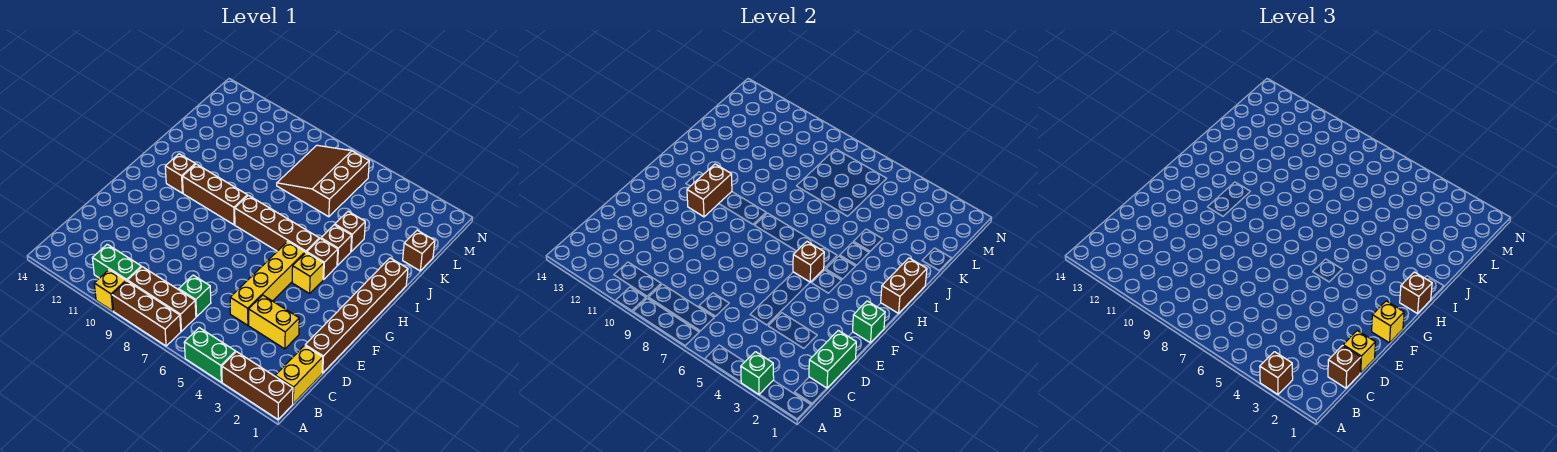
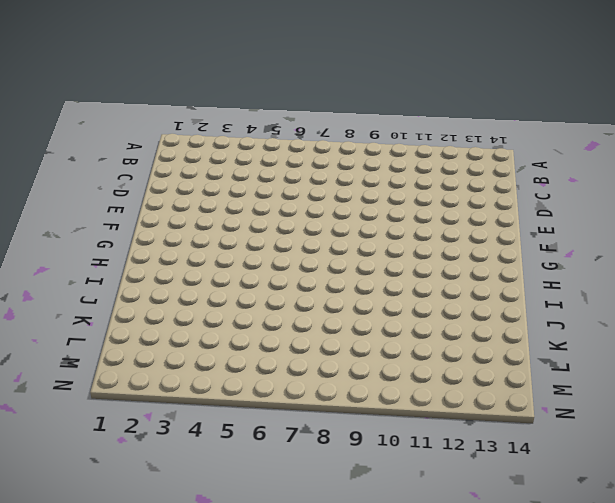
none -> brown brick A1:A3 level 1
none -> green brick A4:A5 level 1
none -> brown brick A7:A9 level 1
none -> yellow brick A10 level 1

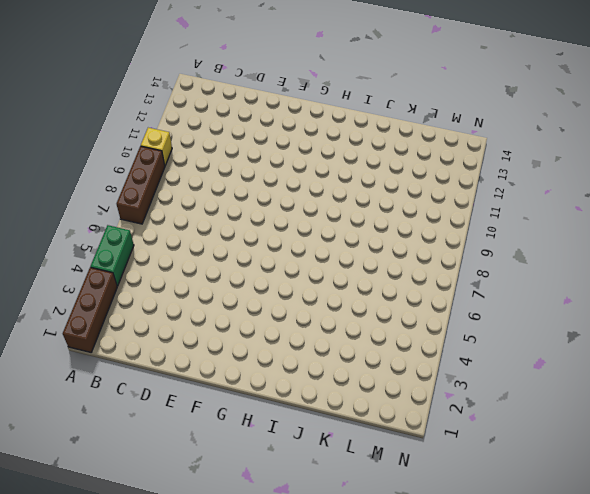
none -> yellow brick B1:C1 level 1
none -> brown brick B7:B9 level 1
none -> green brick B10:B11 level 1
none -> green brick C7 level 1

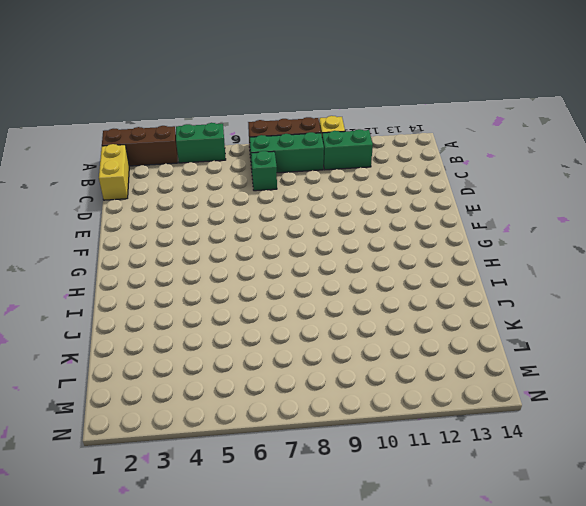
green brick B7:B9 level 1 -> brown brick B7:B9 level 1
none -> brown brick D1:I1 level 1
none -> yellow brick D3:D4 level 1
none -> yellow brick D5:G5 level 1
none -> yellow brick G4 level 1

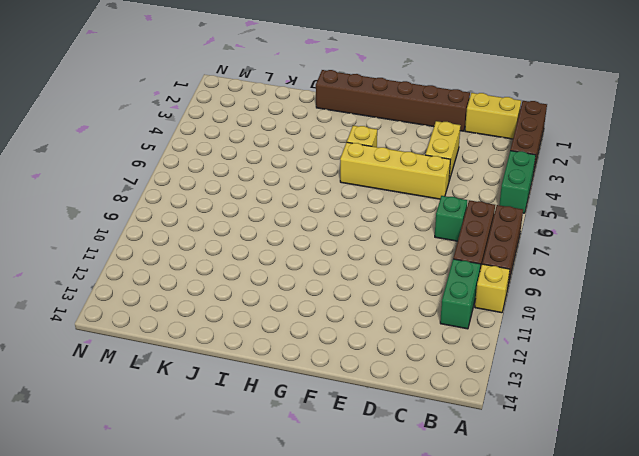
none -> brown brick H4 level 1
none -> brown brick H5:H8 level 1
none -> brown brick H9:H11 level 1
none -> brown brick H12 level 1

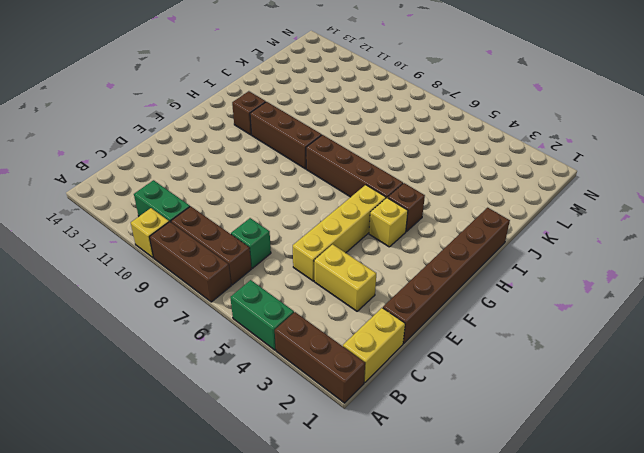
none -> brown brick I4 level 1
none -> brown brick J4 level 1
none -> brown brick K1 level 1
none -> brown slope K6:M8 level 1 top 6

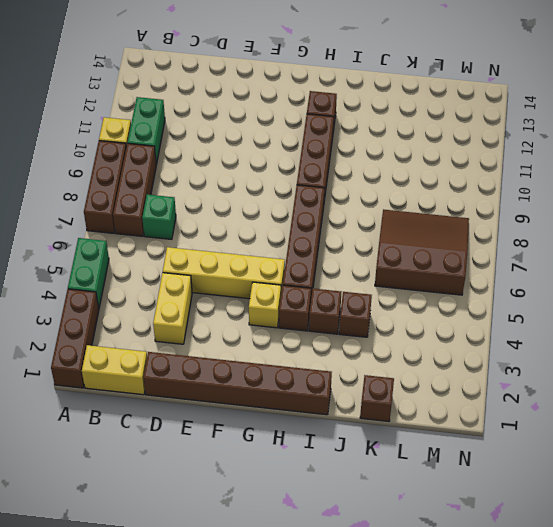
none -> green brick A3 level 2
none -> green brick C1:D1 level 2
none -> green brick F1 level 2
none -> brown brick G5 level 2

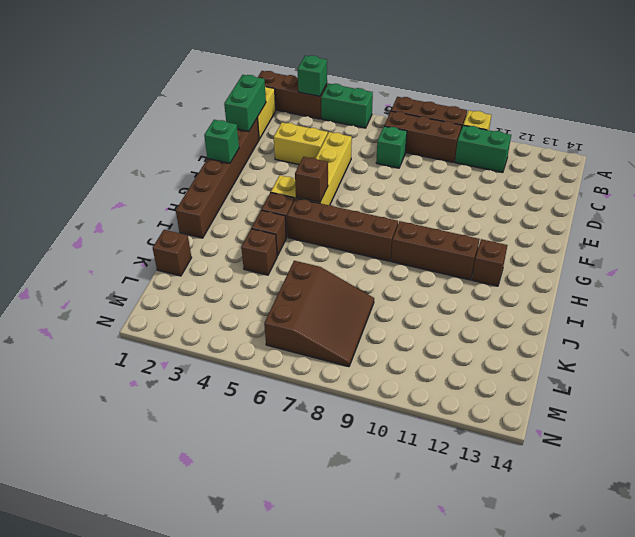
none -> brown brick G11:H11 level 2
none -> brown brick H1:I1 level 2
none -> brown brick A3 level 3
none -> brown brick C1 level 3

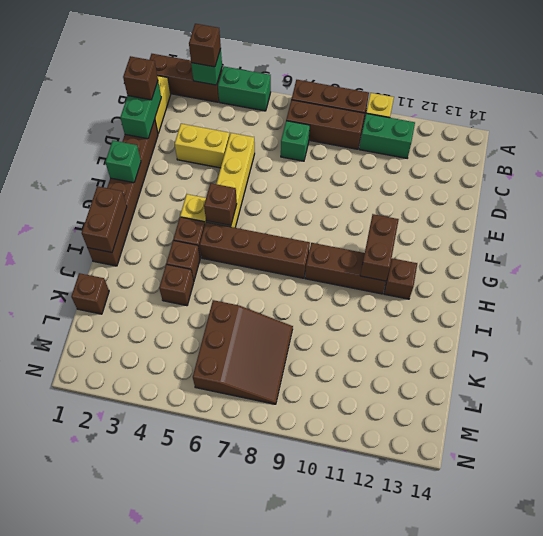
none -> yellow brick D1 level 3
none -> yellow brick F1 level 3
none -> brown brick H1 level 3

